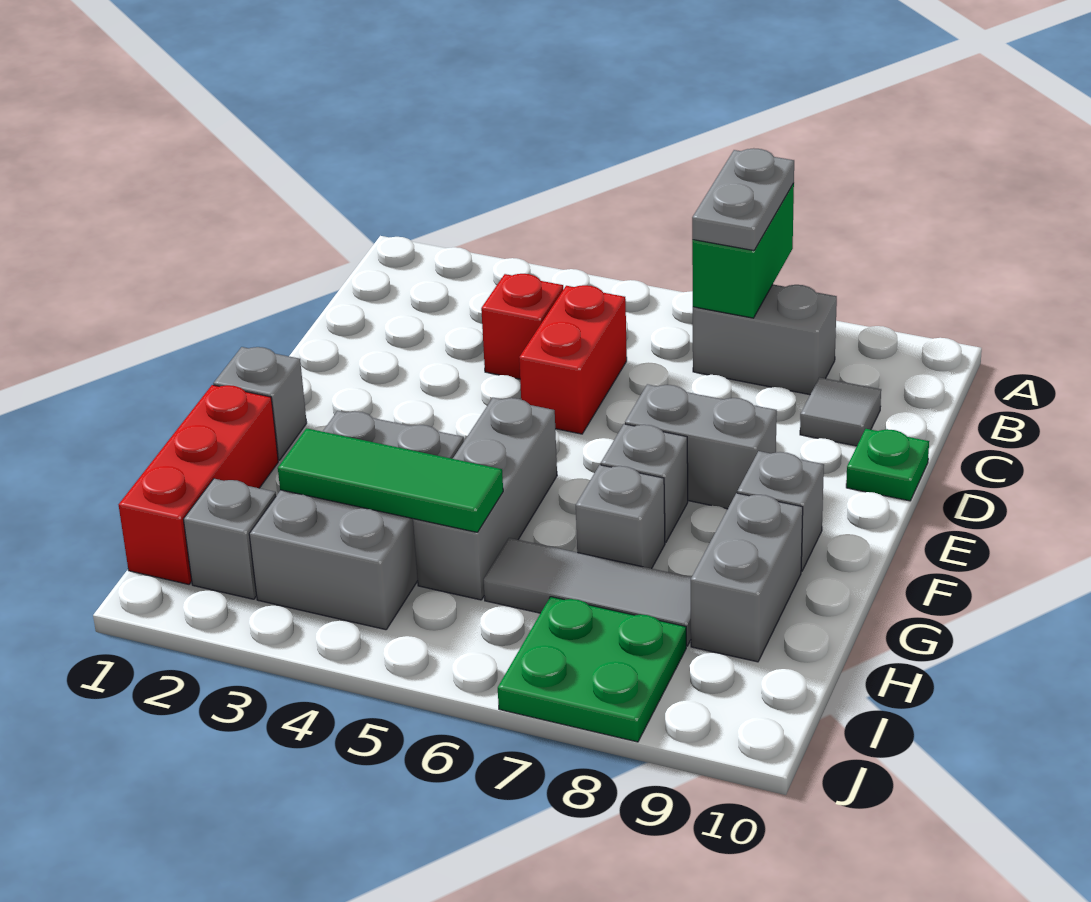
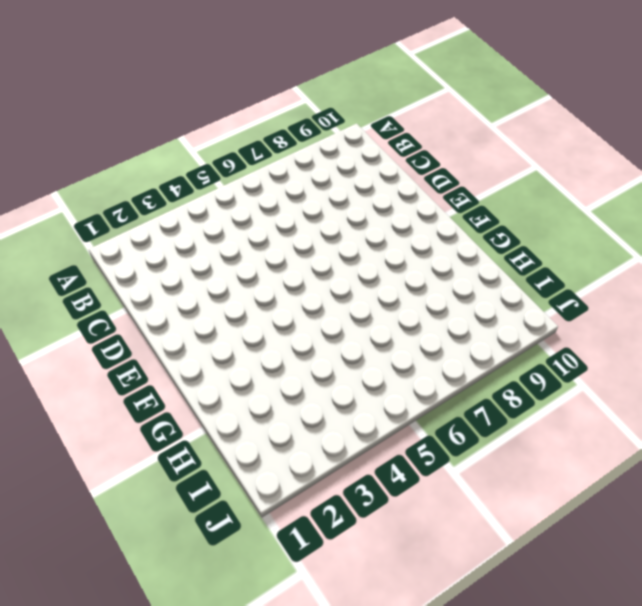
none -> grey brick B7:B8 level 1
none -> red brick C4 level 1
none -> red brick C5:D5 level 1

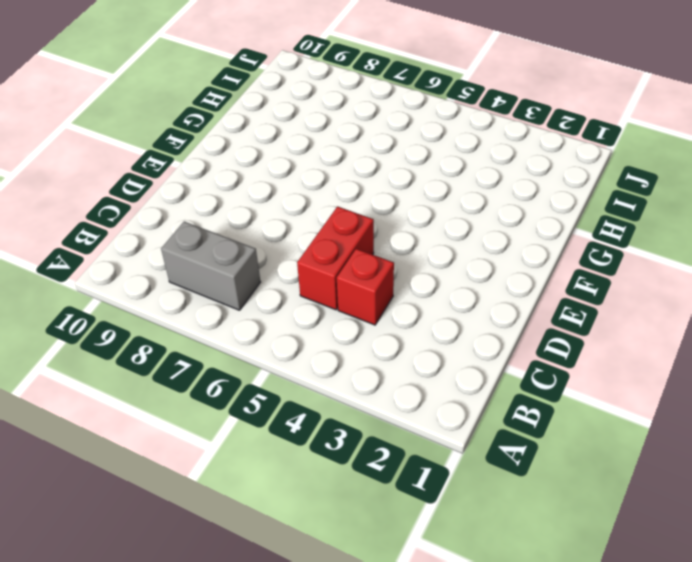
none -> grey tile C9 level 1
none -> green plate D10 level 1
none -> grey brick E7:E8 level 1

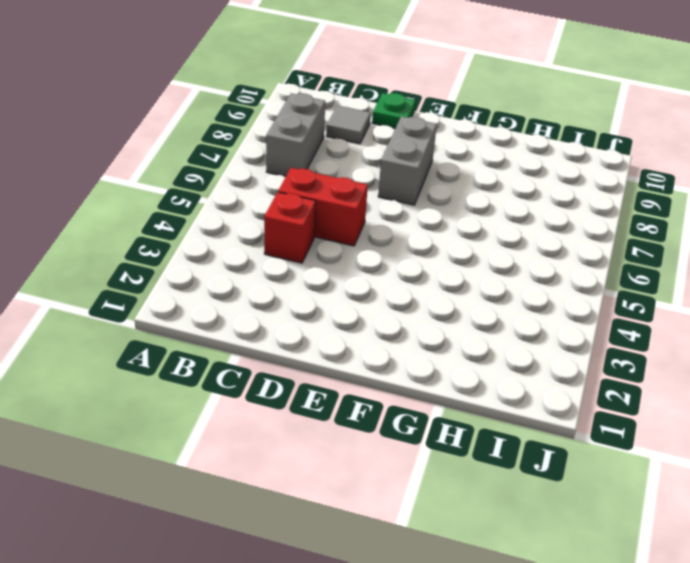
none -> grey brick F1 level 1
none -> grey brick F5:H5 level 1
none -> grey brick F7 level 1

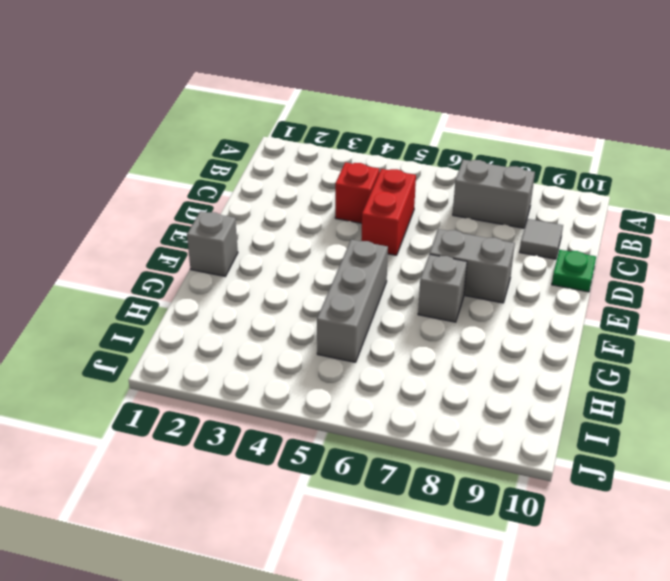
none -> grey brick F9 level 1
none -> red brick G1:I1 level 1
none -> grey brick G3:I4 level 1

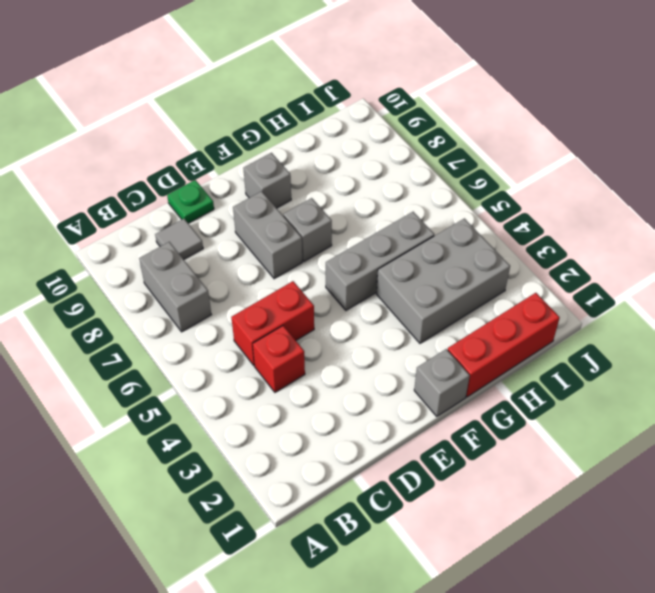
none -> grey brick G7 level 1
none -> grey brick G9:H9 level 1
none -> grey tile H6:H8 level 1

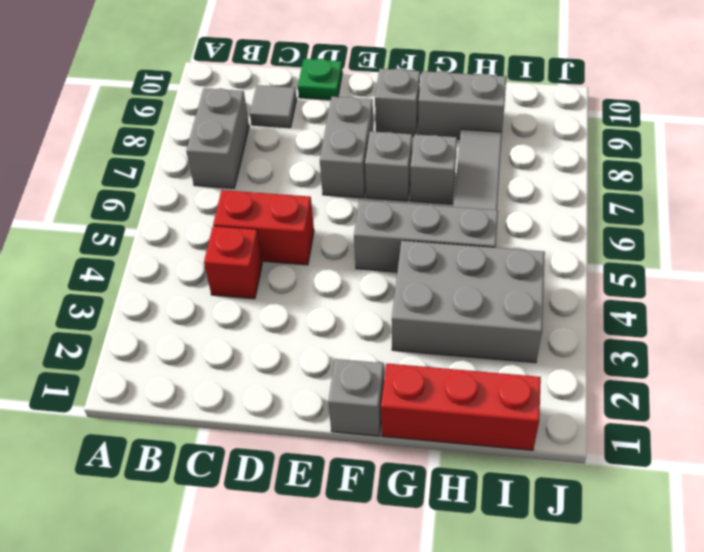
none -> grey brick I2 level 1
none -> green plate I7:J8 level 1
none -> green brick A7:B7 level 2

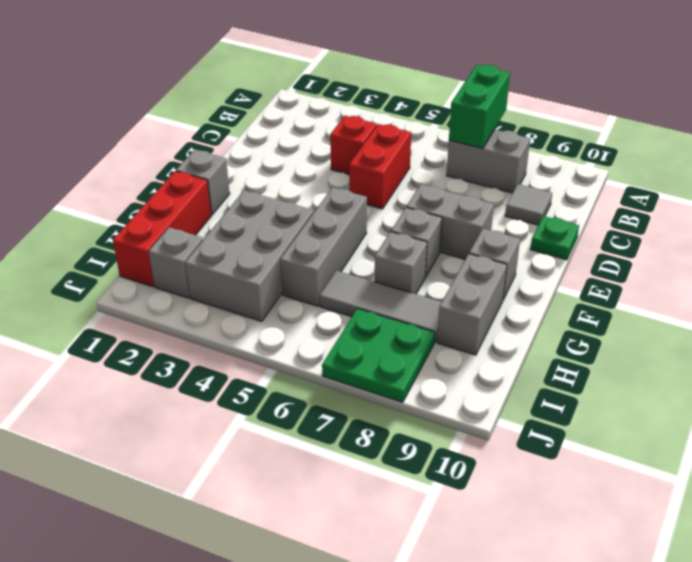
none -> green tile H3:H5 level 2
none -> grey plate A7:B7 level 3

